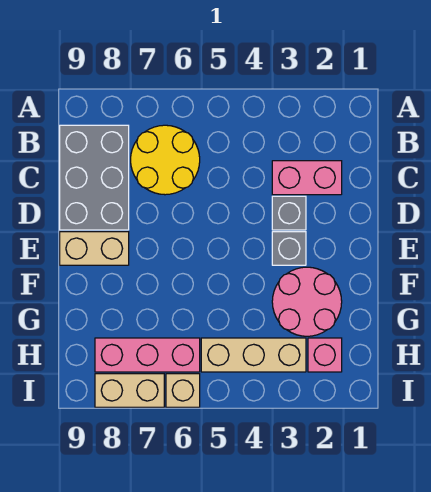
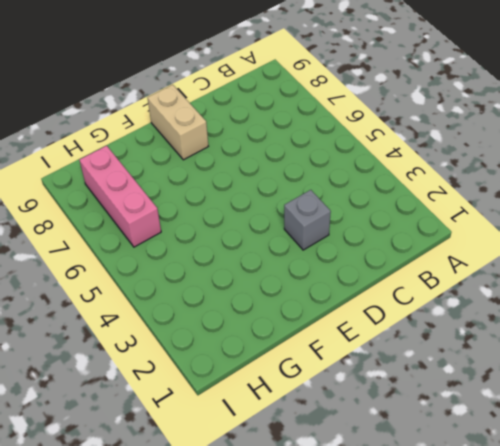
none -> yellow round brick B6:C7 level 1
none -> grey brick B8:D9 level 1
none -> pink brick C2:C3 level 1

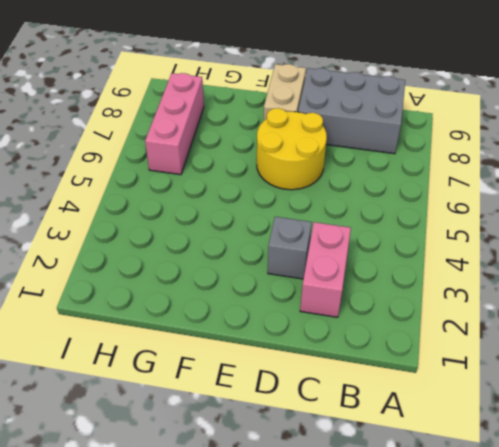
yellow round brick D6:E7 level 1 -> yellow round brick B6:C7 level 1
none -> grey brick E3 level 1
none -> pink round brick F2:G3 level 1
none -> pink brick H2 level 1

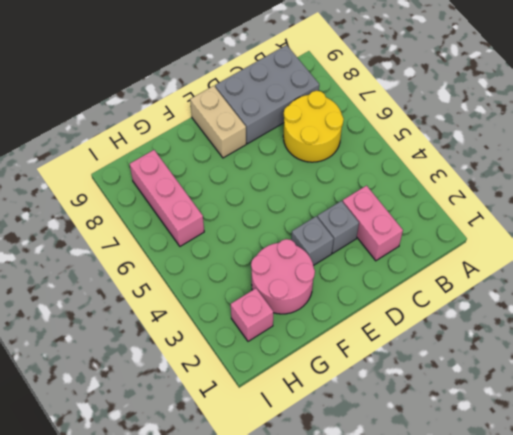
none -> tan brick H3:H5 level 1
none -> tan brick I6 level 1
none -> tan brick I7:I8 level 1

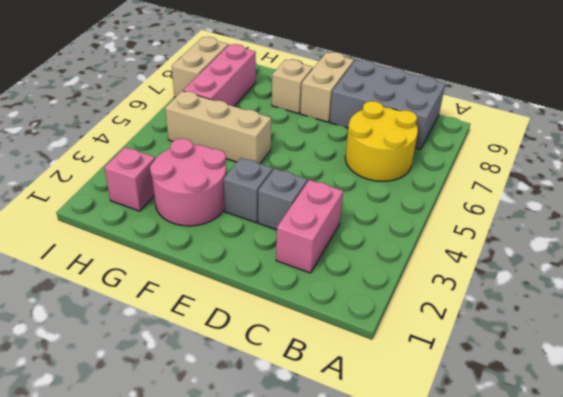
tan brick F5:H5 level 1 -> tan brick H3:H5 level 1
tan brick F8 level 1 -> tan brick I6 level 1

